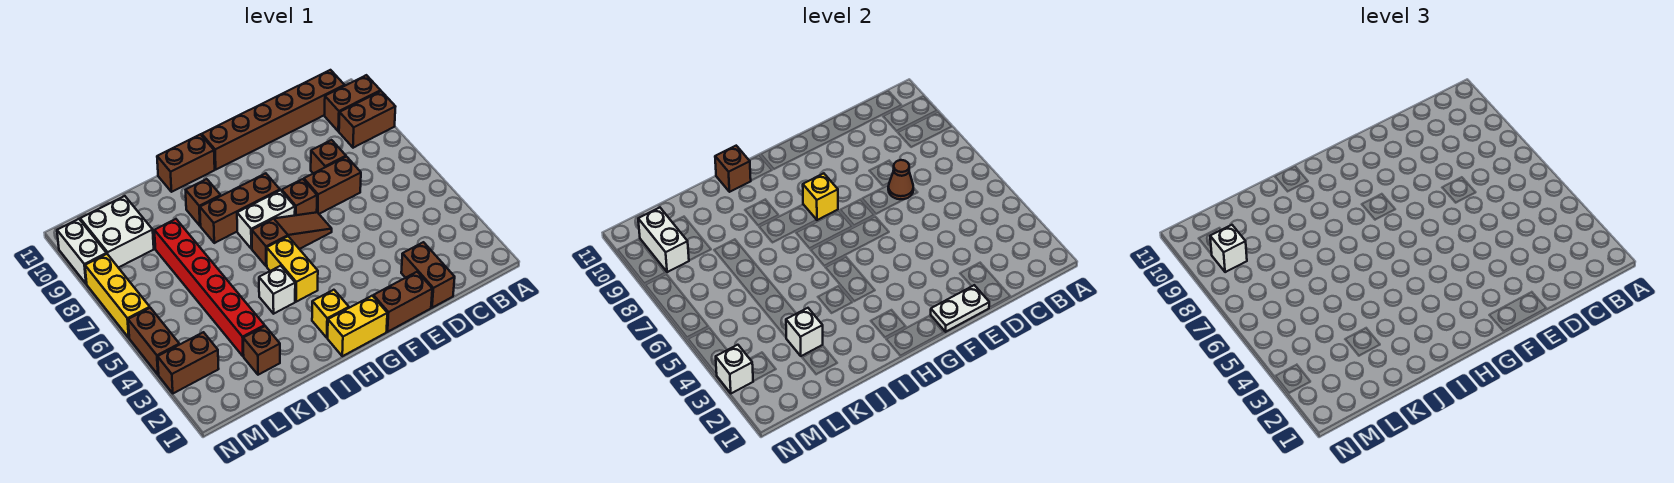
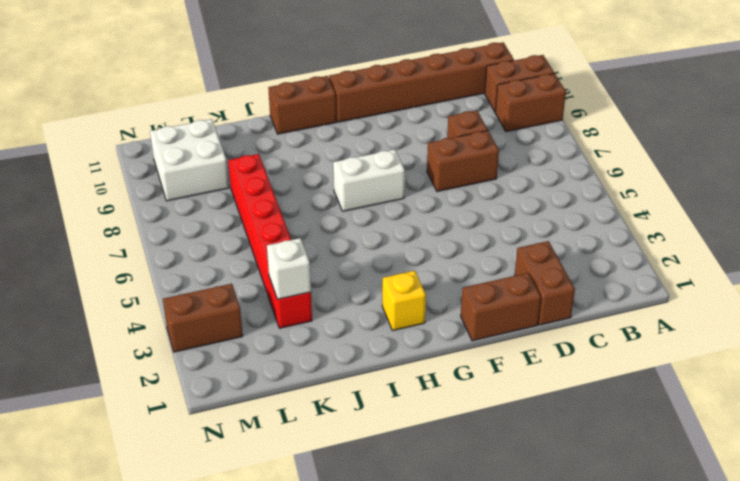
none -> brown slope F6:H6 level 1 top H
none -> brown brick F7 level 1
none -> yellow brick G1:H1 level 1
none -> brown brick G8:I8 level 1

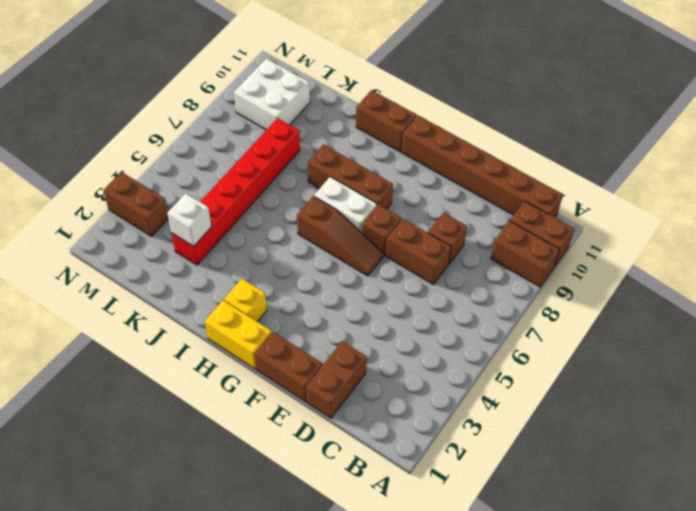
none -> yellow brick H4:H5 level 1
none -> white brick I4 level 1
none -> brown brick I9 level 1
none -> brown brick K2 level 1

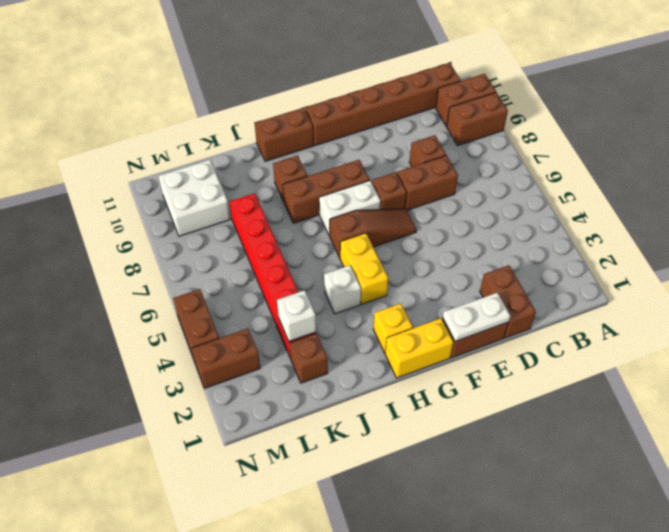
none -> yellow brick N6:N8 level 1
none -> white brick N9:N10 level 1
none -> brown cone D7 level 2
none -> yellow brick G8 level 2

